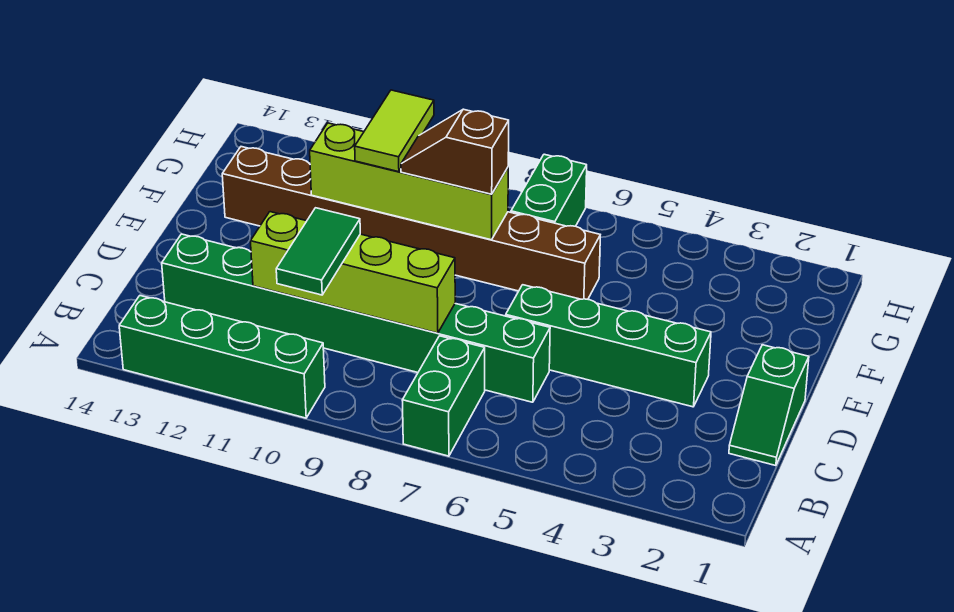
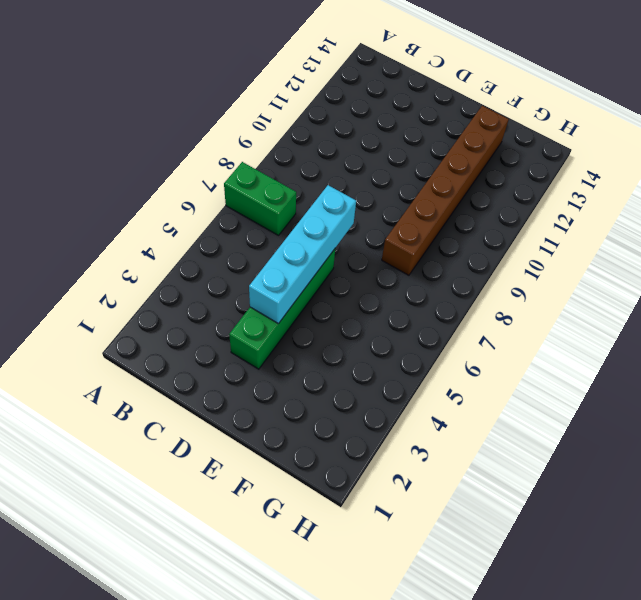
cyan brick D4:D7 level 2 -> none
brown brick F8:F13 level 1 -> brown brick F6:F13 level 1
none -> green brick A10:A13 level 1
none -> green slope C1:D1 level 1 top D
none -> green brick C6:C13 level 1

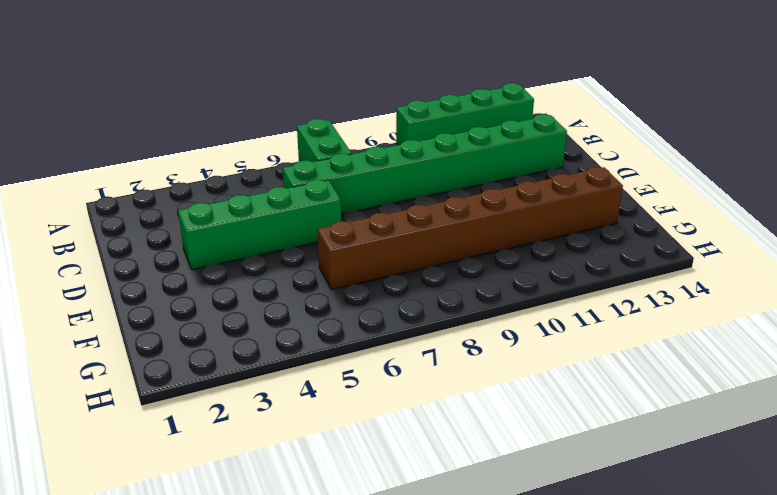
none -> green slope C1:D1 level 1 top D
none -> green brick G7:H7 level 1
none -> lime brick C8:C11 level 2

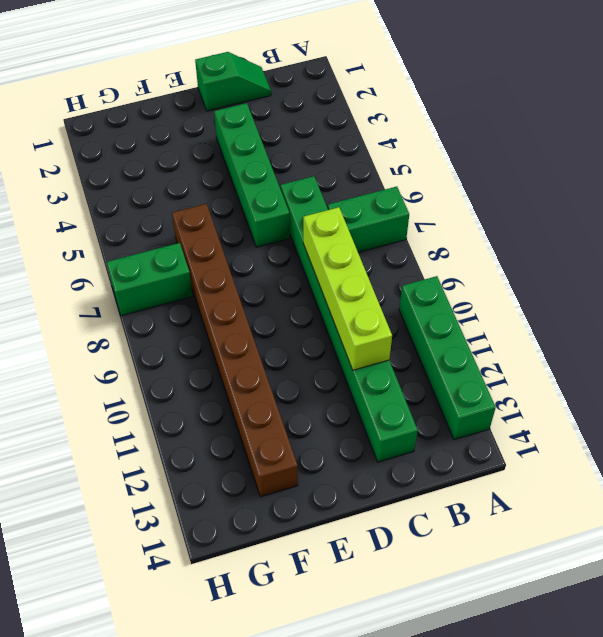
none -> lime brick F8:F11 level 2
none -> green tile B10:C10 level 3
none -> brown slope F8:F9 level 3 top 8

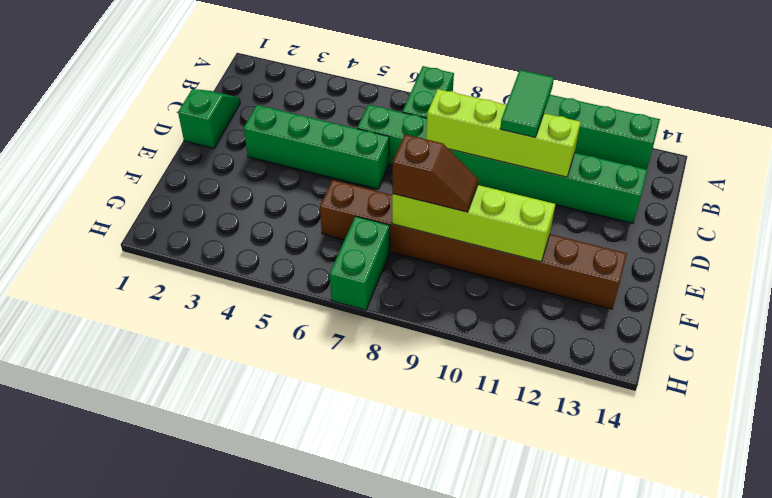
none -> lime tile F10:G10 level 3

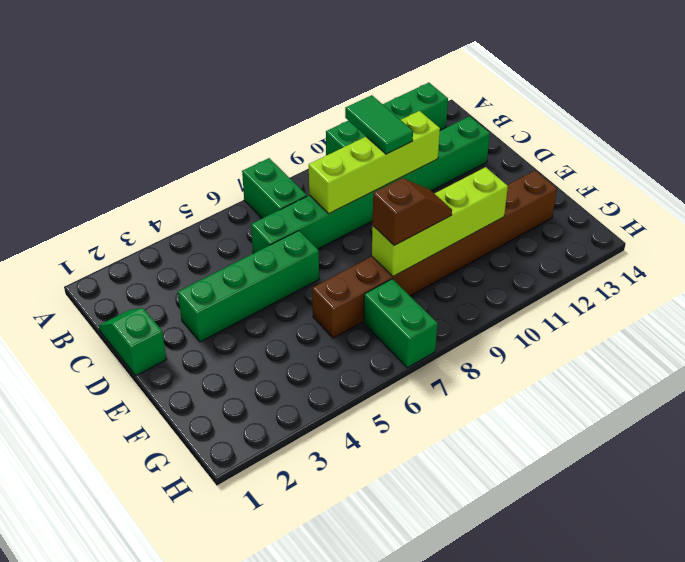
none -> lime tile F10:G10 level 3

